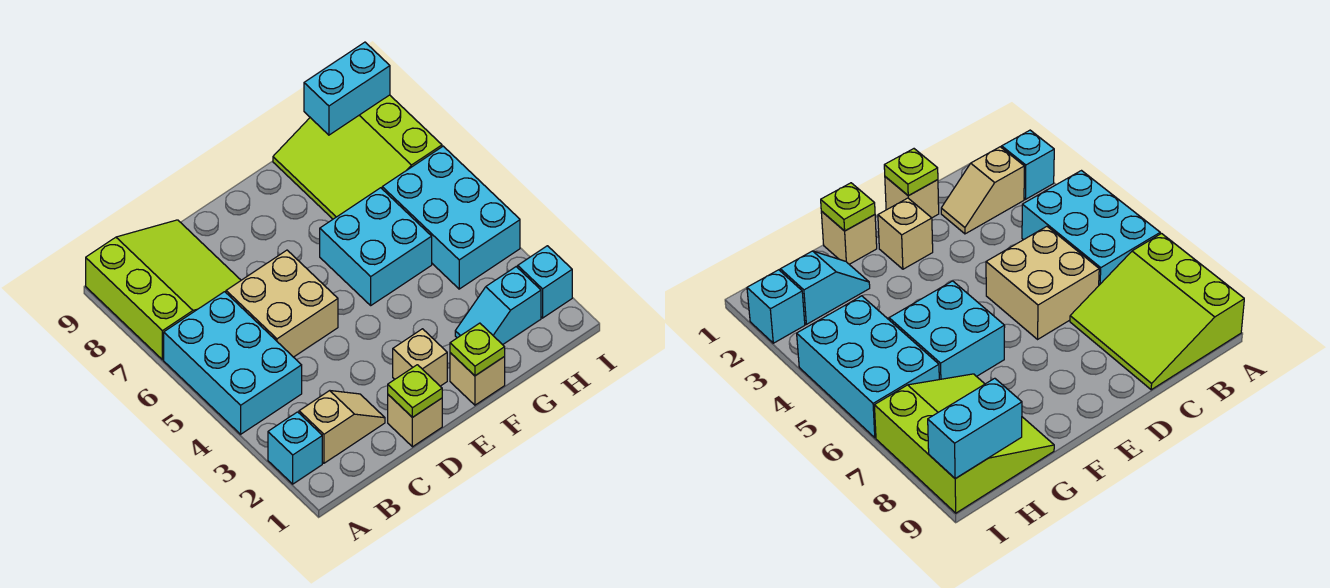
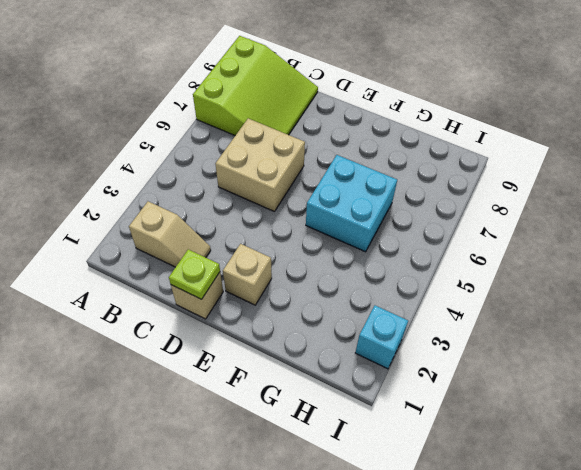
none -> cyan brick A2 level 1
none -> cyan brick A4:B6 level 1
none -> tan brick F1 level 1

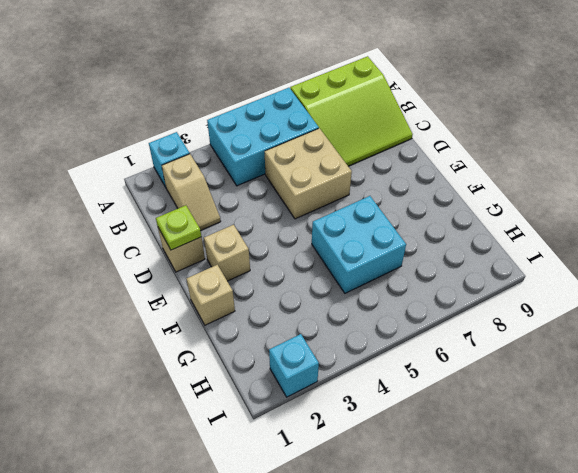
none -> cyan slope G2:H2 level 1 top H
none -> lime slope G7:I9 level 1 top I
none -> cyan brick H4:I6 level 1

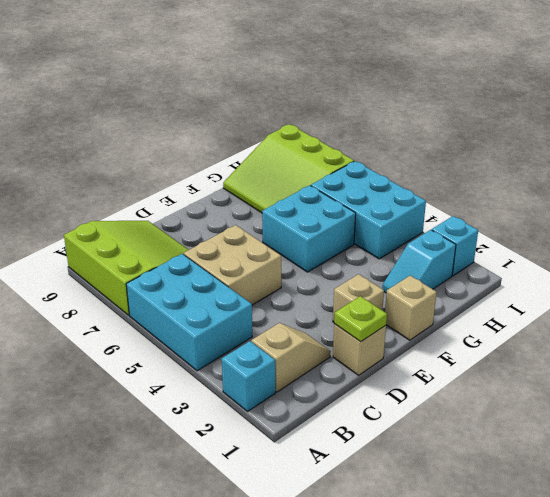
none -> lime plate F1 level 2
none -> cyan brick H9:I9 level 2

